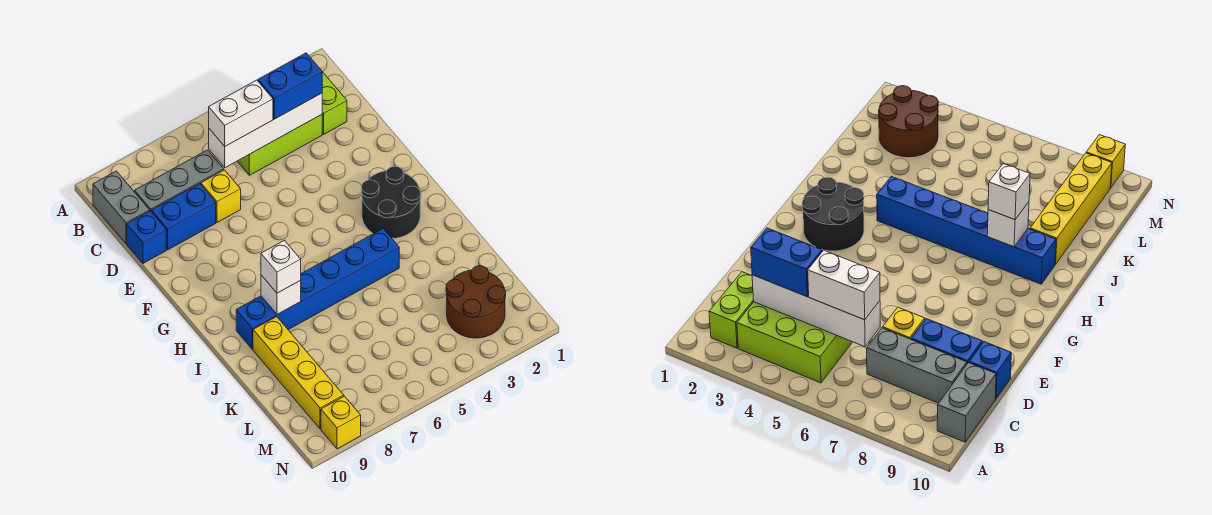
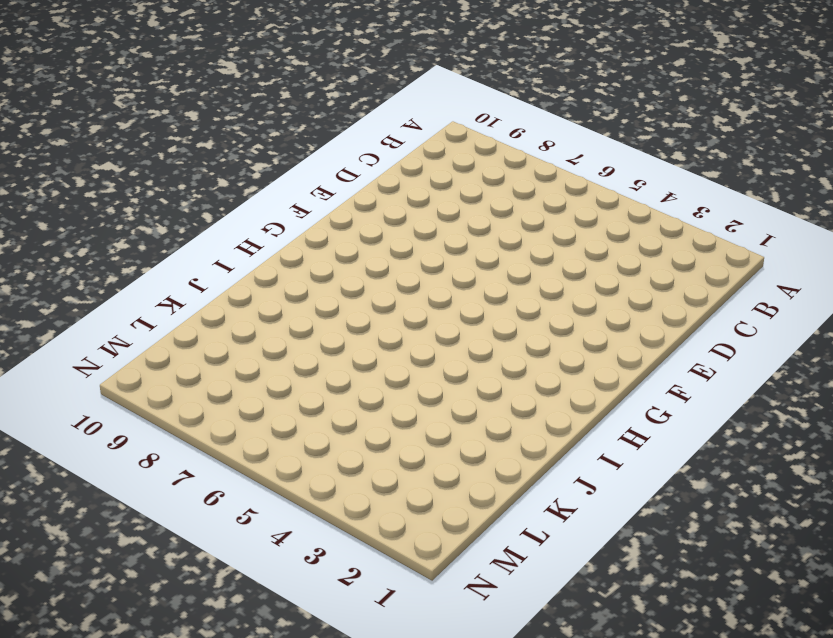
none -> lime brick B2:C2 level 1
none -> lime brick B3:C5 level 1
none -> grey brick B10:C10 level 1

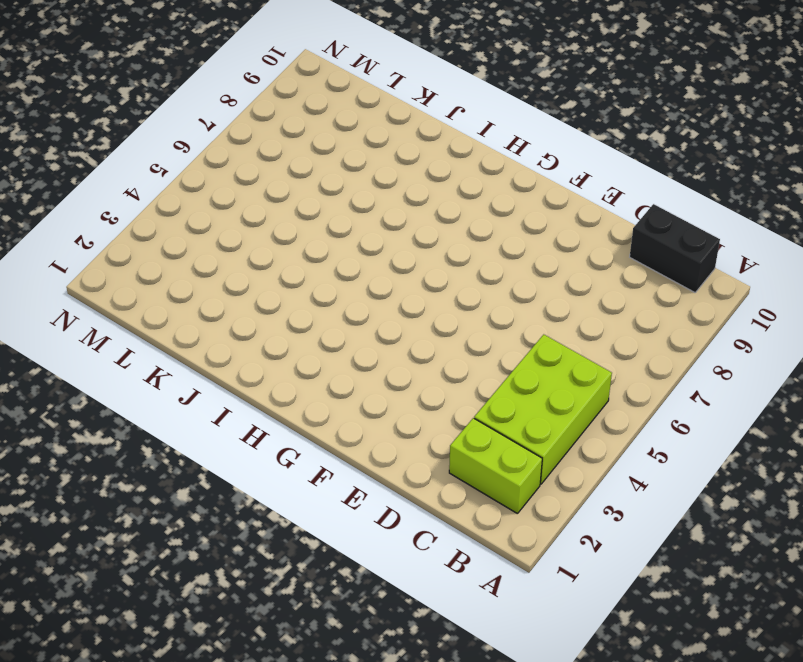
black brick B10:C10 level 1 -> grey brick B10:C10 level 1
none -> grey brick C7:C9 level 1
none -> yellow brick D7 level 1
none -> blue brick D8:D9 level 1

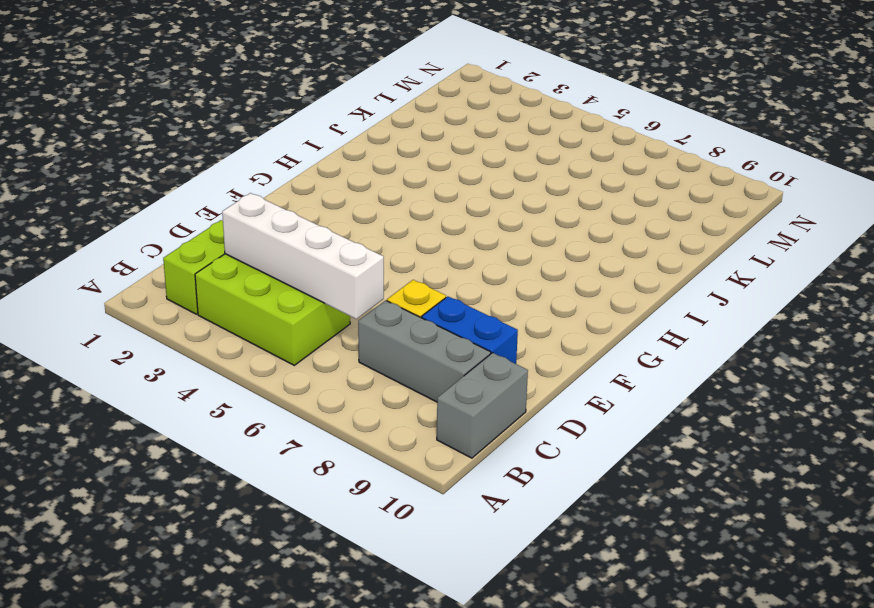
none -> blue brick D10 level 1
none -> black round brick G2:H3 level 1
none -> blue brick I4:I9 level 1

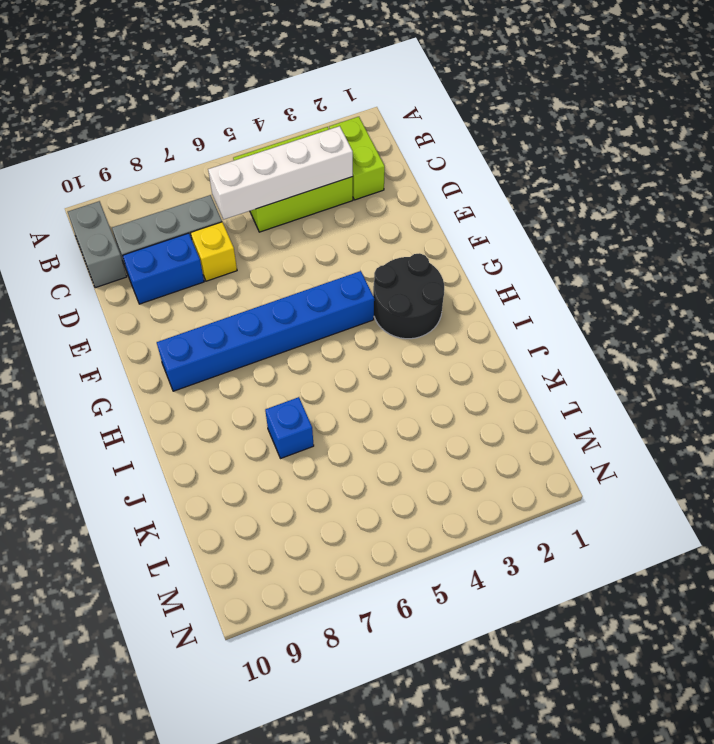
blue brick G4:G9 level 1 -> blue brick I4:I9 level 1
blue brick J7 level 1 -> blue brick D10 level 1
none -> yellow brick J9:M9 level 1
none -> brown round brick L2:M3 level 1
none -> yellow brick N9 level 1

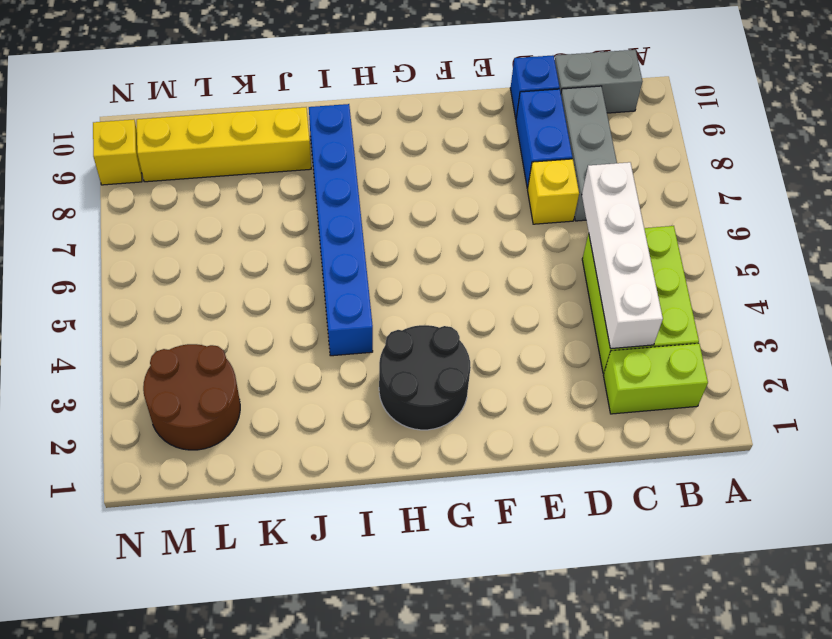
none -> white brick I8 level 2
none -> blue brick C3:C4 level 3
none -> white brick C5:C6 level 3

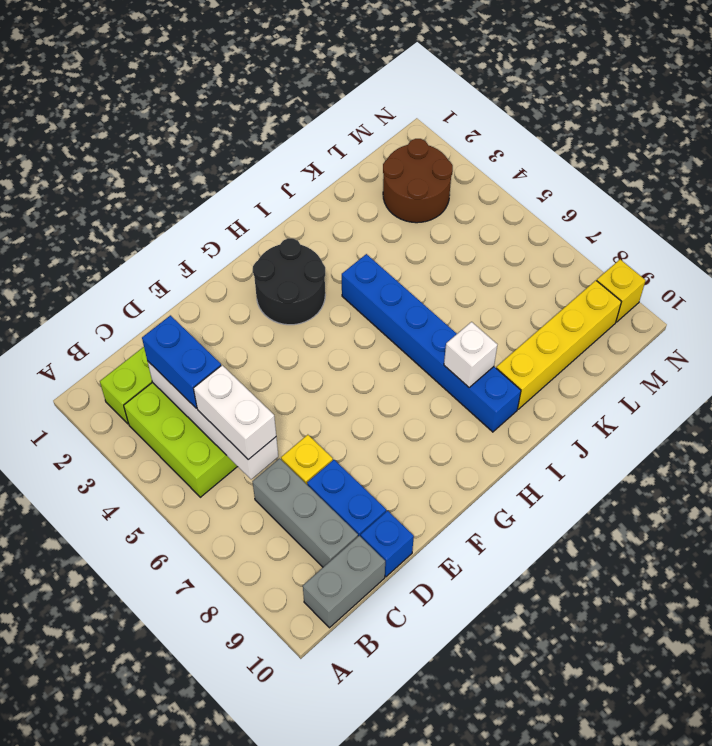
none -> white brick I8 level 3

